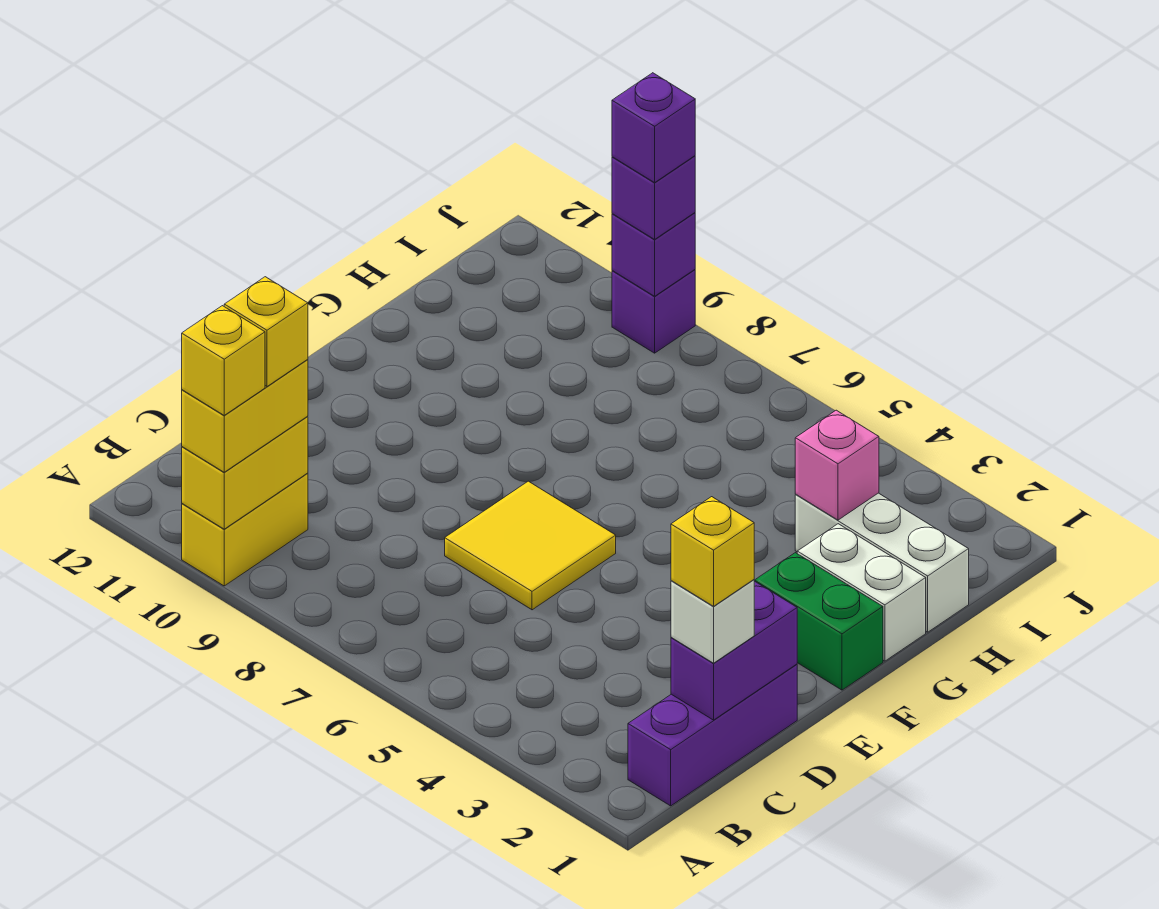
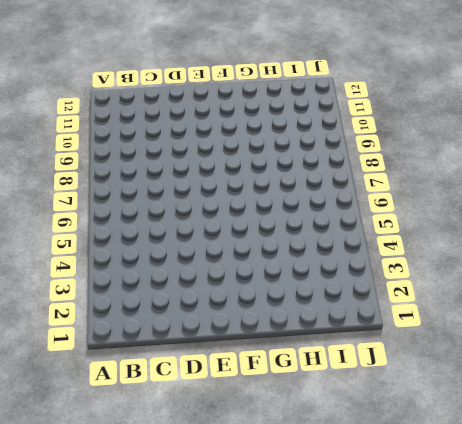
none -> yellow brick A10:B10 level 1
none -> purple brick B1:D1 level 1
none -> yellow tile D6:E7 level 1

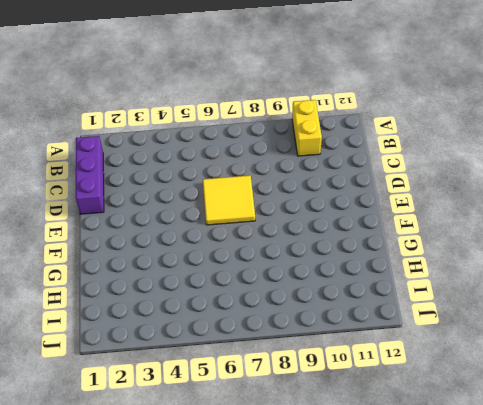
none -> green brick F1:F2 level 1
none -> white brick G1:G2 level 1
none -> white brick H1:H3 level 1

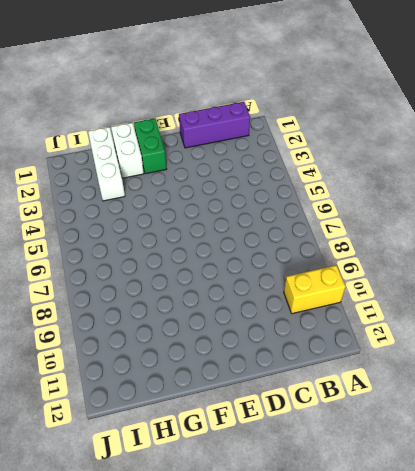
none -> yellow tile D6:E7 level 1
none -> purple brick J9 level 1
none -> yellow brick A10:B10 level 2

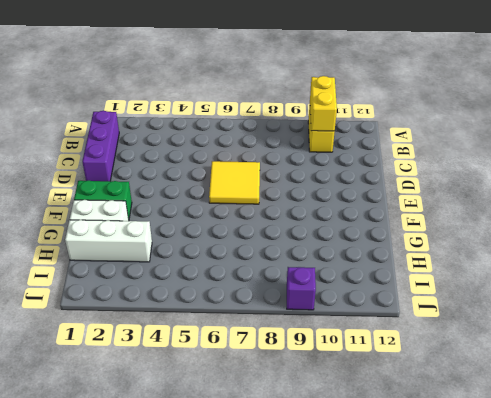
none -> purple brick C1:D1 level 2
none -> pink brick H3 level 2
none -> purple brick J9 level 2

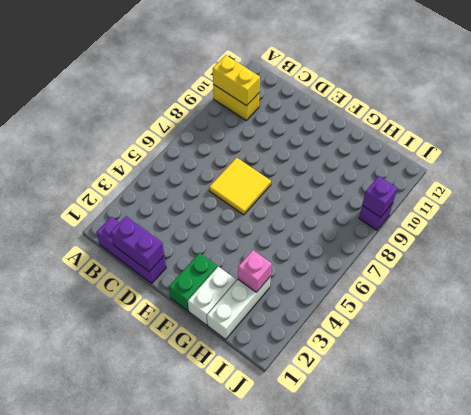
none -> yellow brick A10:B10 level 3
none -> white brick C1 level 3
none -> purple brick J9 level 3

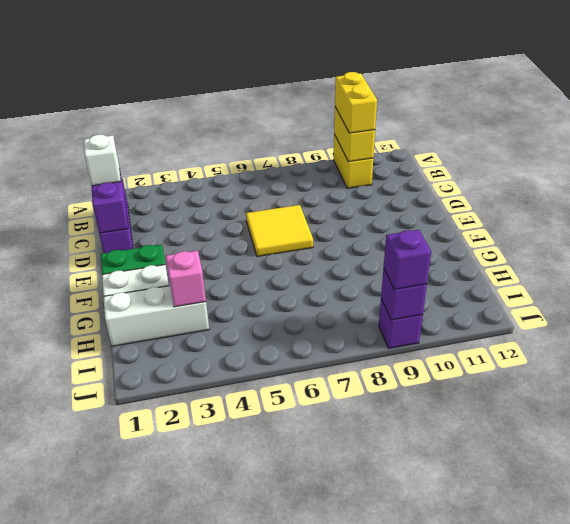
none -> yellow brick A10 level 4
none -> yellow brick B10 level 4
none -> yellow brick C1 level 4

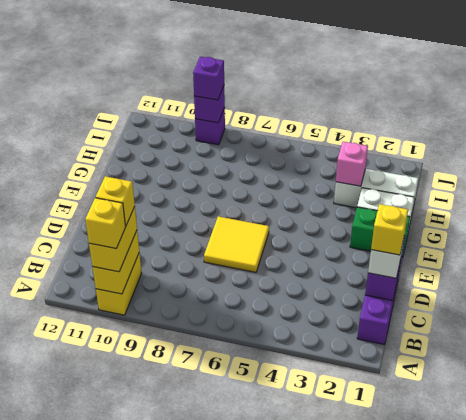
none -> purple brick J9 level 4

